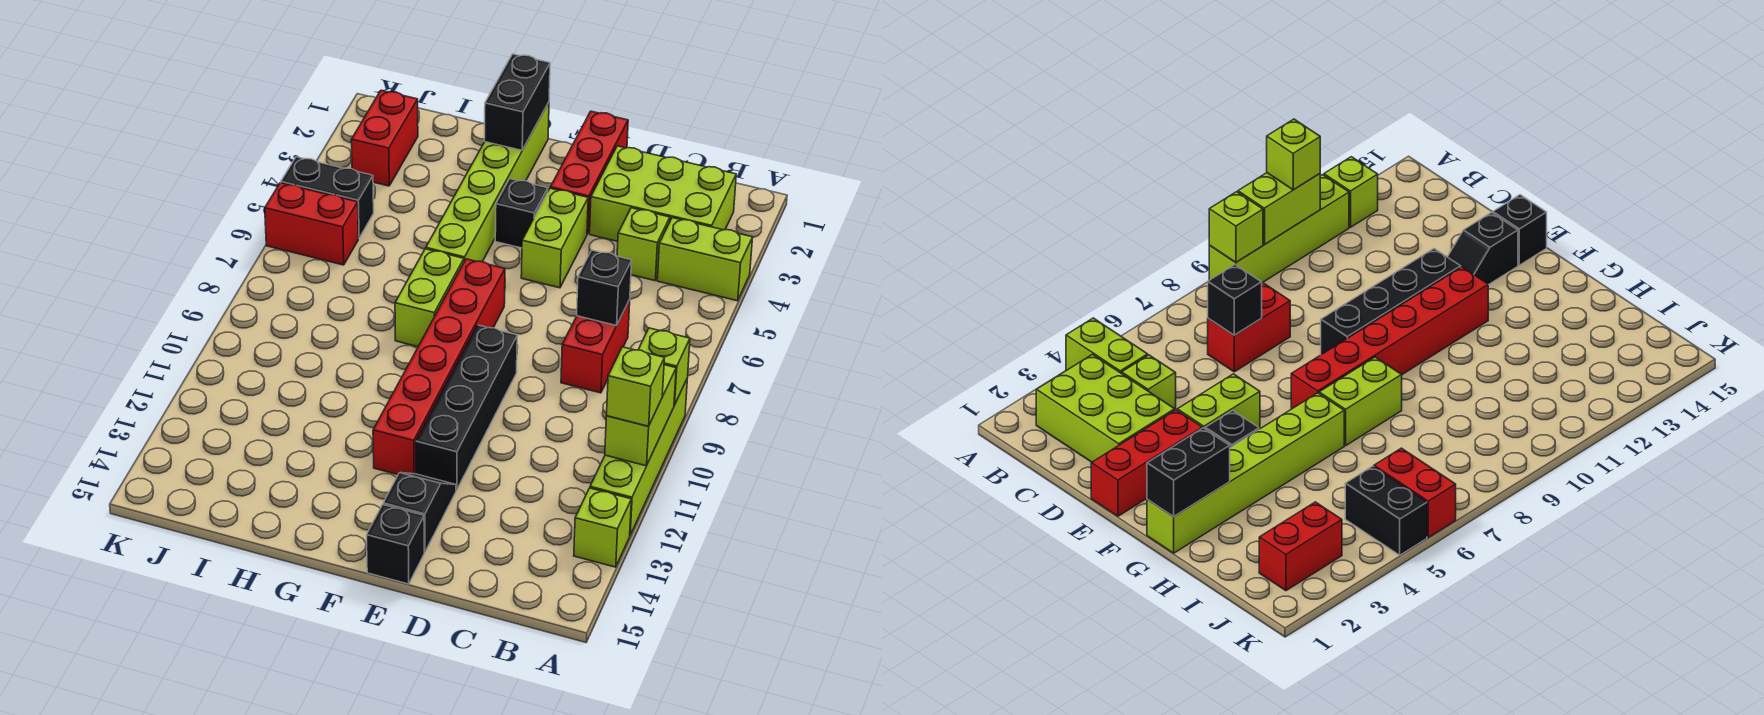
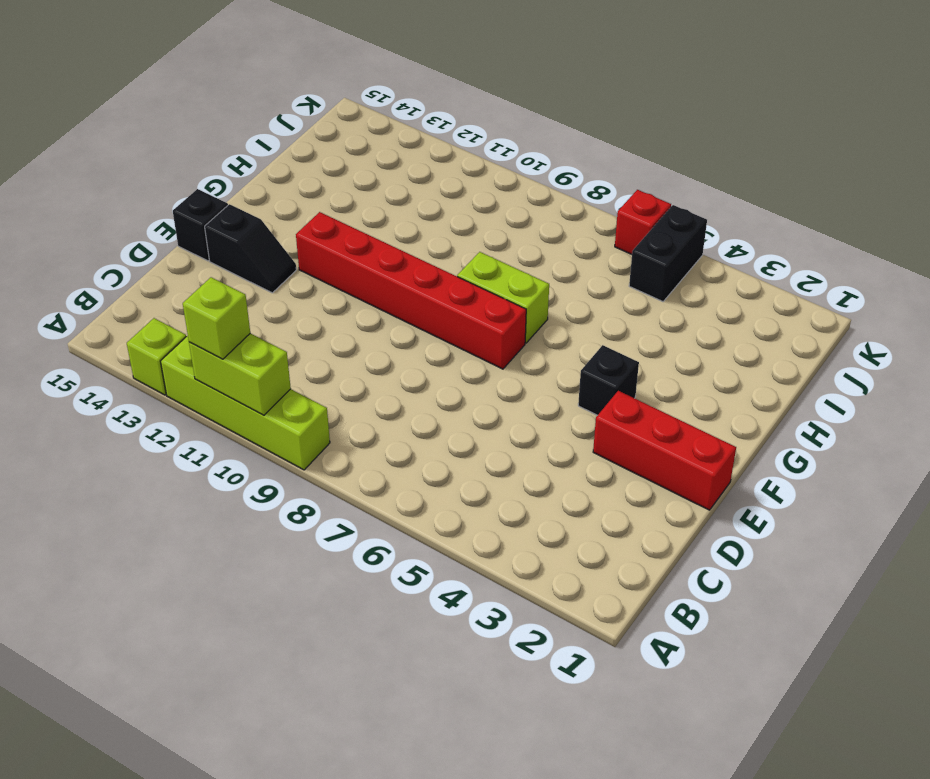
red brick K6 level 1 -> red brick J6:K6 level 1
none -> lime brick A4:B4 level 1
none -> lime brick B2:D3 level 1
none -> lime brick C4 level 1

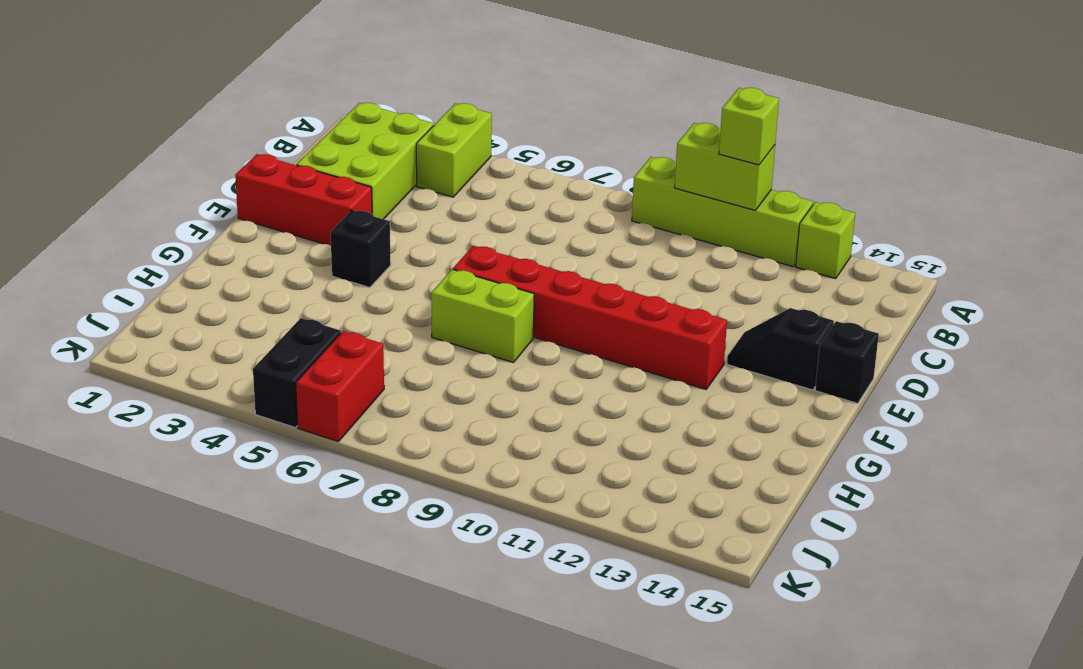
none -> lime brick C4 level 1
none -> red brick C7:C8 level 1
none -> lime brick E4:E5 level 1

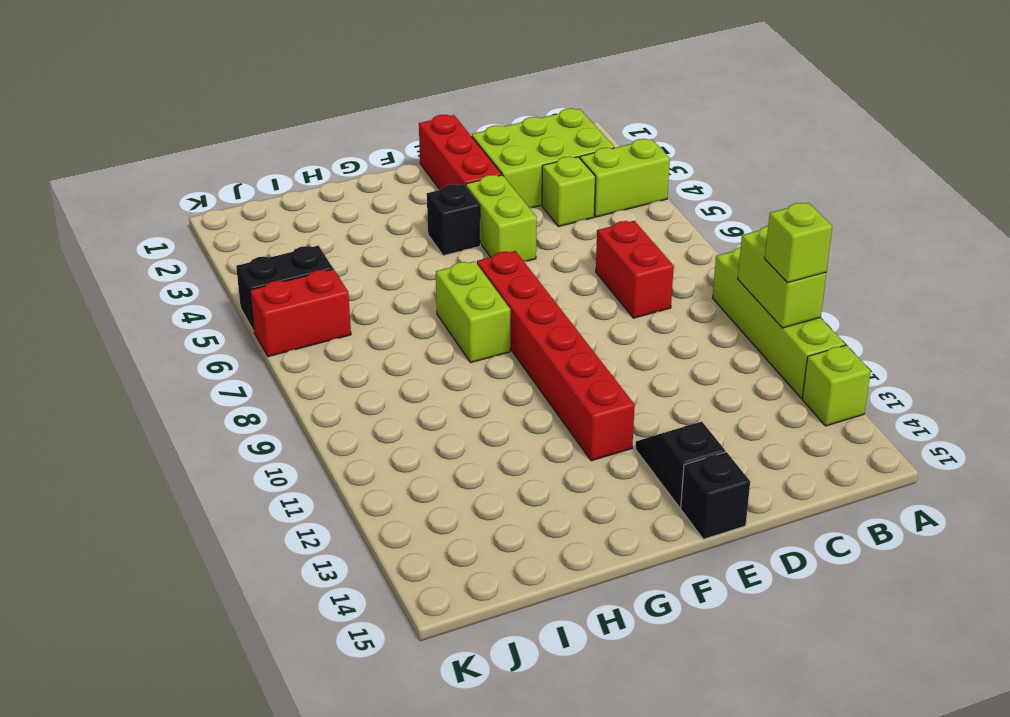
none -> black brick E9:E12 level 1
none -> lime brick G1:G6 level 1
none -> red brick J2:J3 level 1

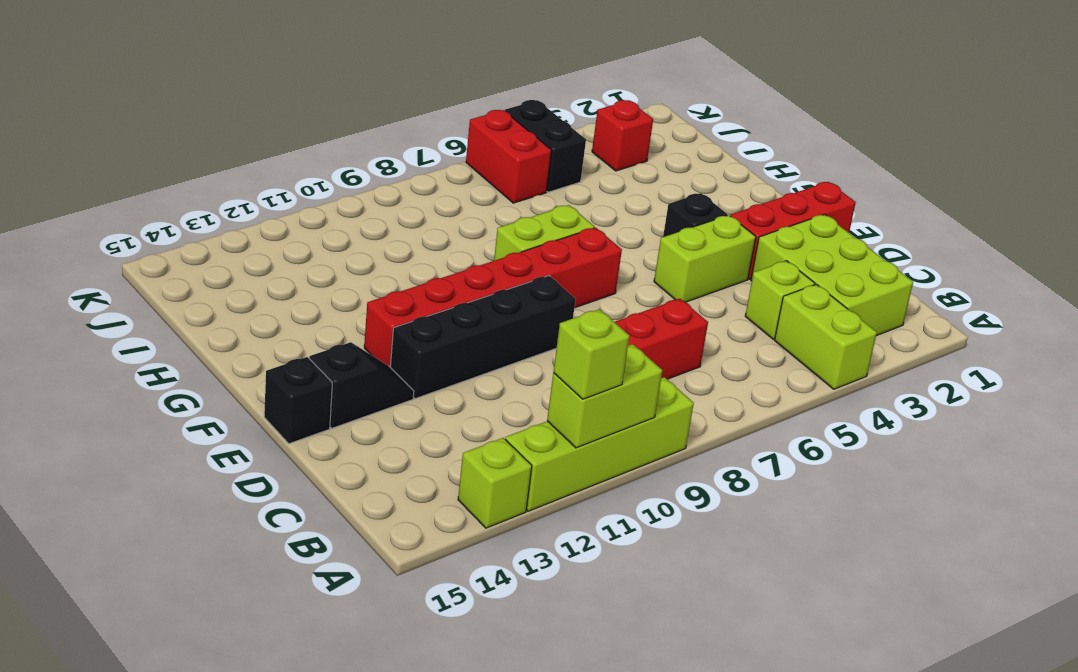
red brick J3 level 1 -> red brick J2:J3 level 1
none -> lime brick G1:G6 level 1
none -> lime brick A9 level 2
none -> black brick C7 level 2

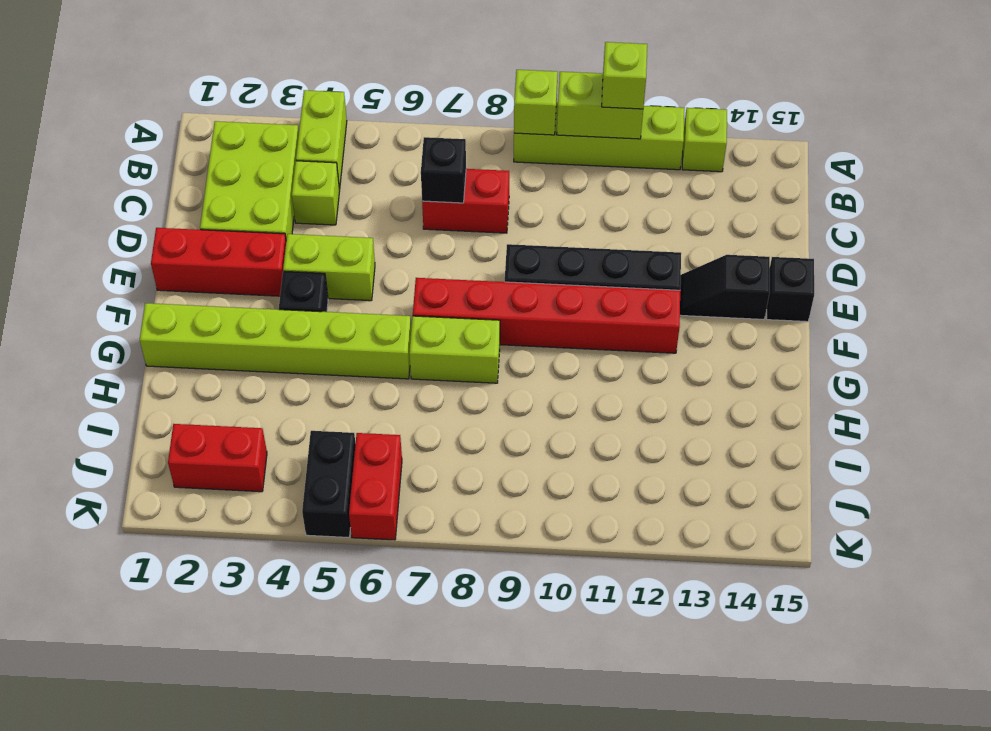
none -> black brick G1:G2 level 2

